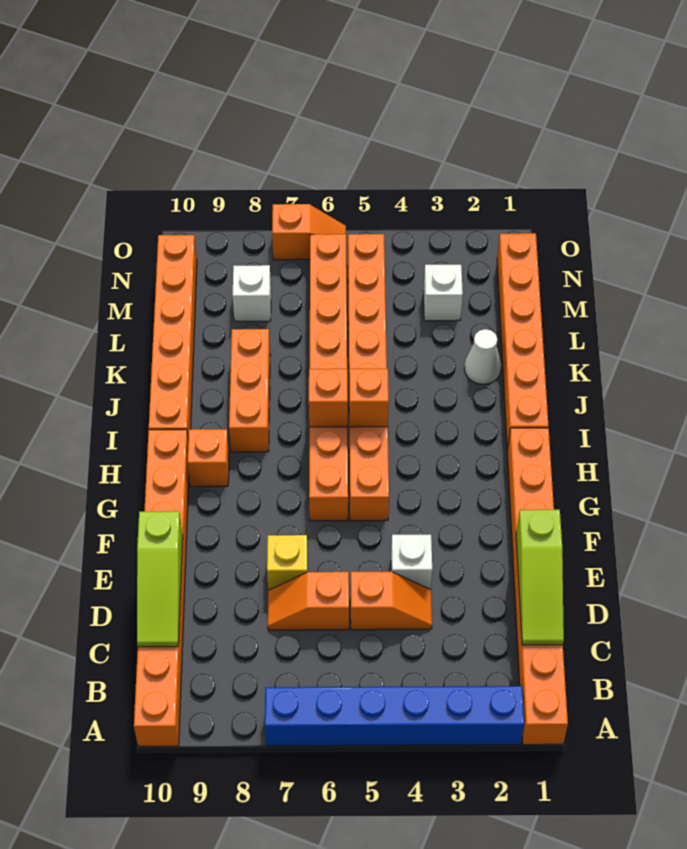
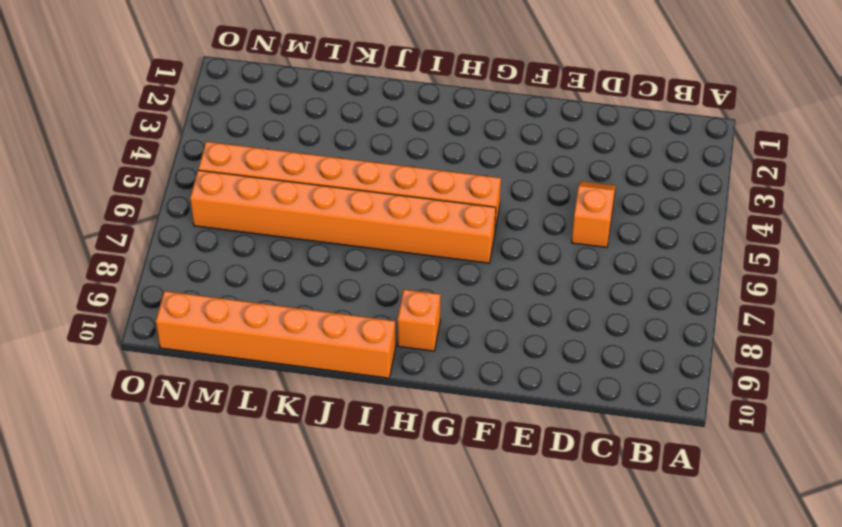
none -> orange brick A1:H1 level 1
none -> blue brick A2:A7 level 1
none -> orange brick A10:H10 level 1

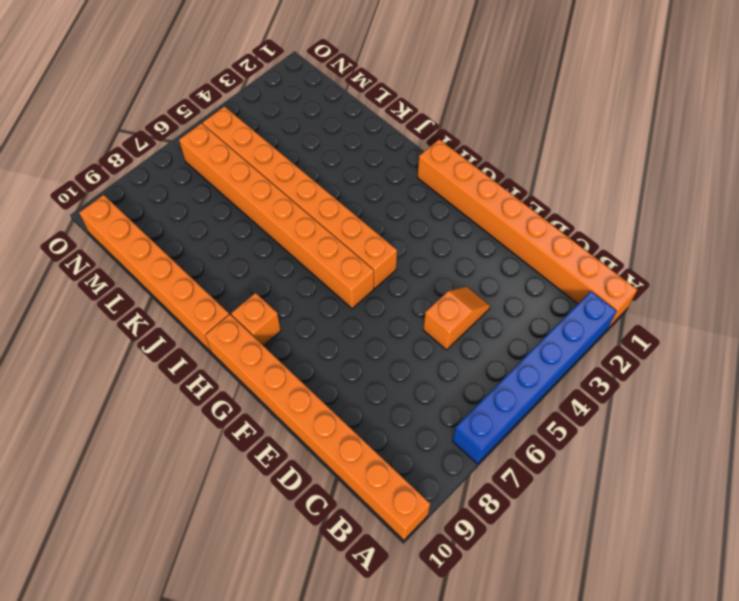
none -> orange slope D6:D7 level 1 top 6
none -> white brick E4 level 1
none -> yellow brick E7 level 1

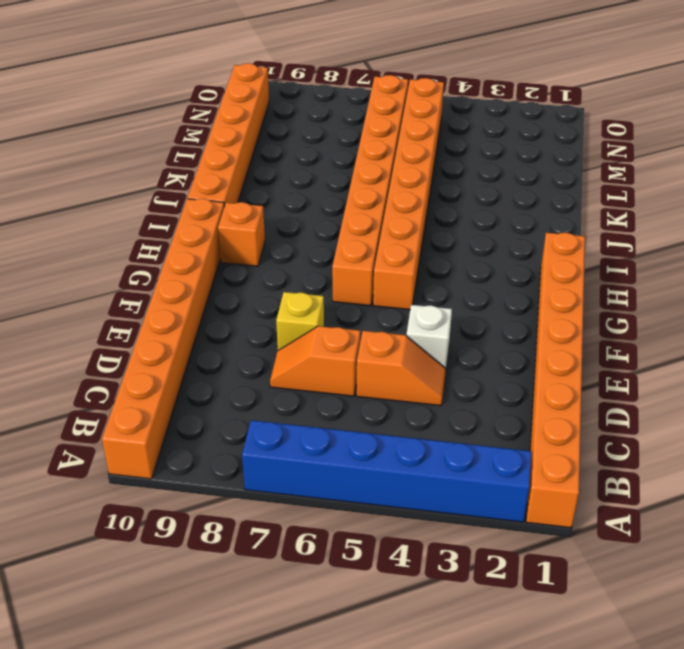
none -> orange brick I1:N1 level 1
none -> orange brick I8:K8 level 1
none -> white cone K2 level 1

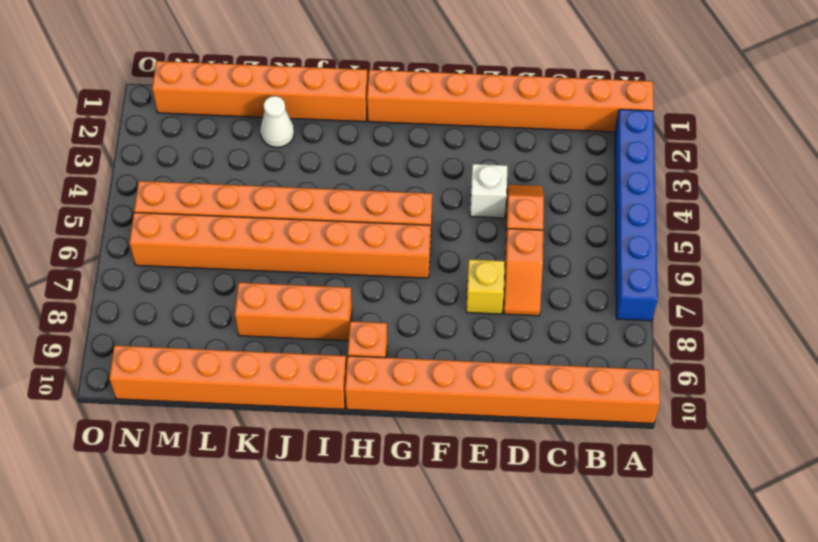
none -> white brick M3 level 1
none -> white brick M8 level 1
none -> orange slope O6:O7 level 1 top 7

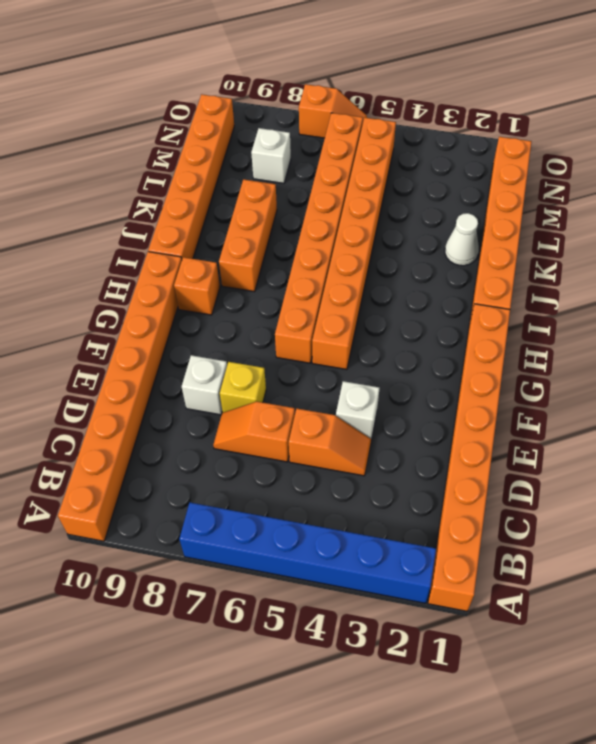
white brick E8 level 1 -> white brick M3 level 1
none -> lime slope C1:E1 level 2 top E
none -> lime slope C10:E10 level 2 top E
none -> orange brick I5 level 2

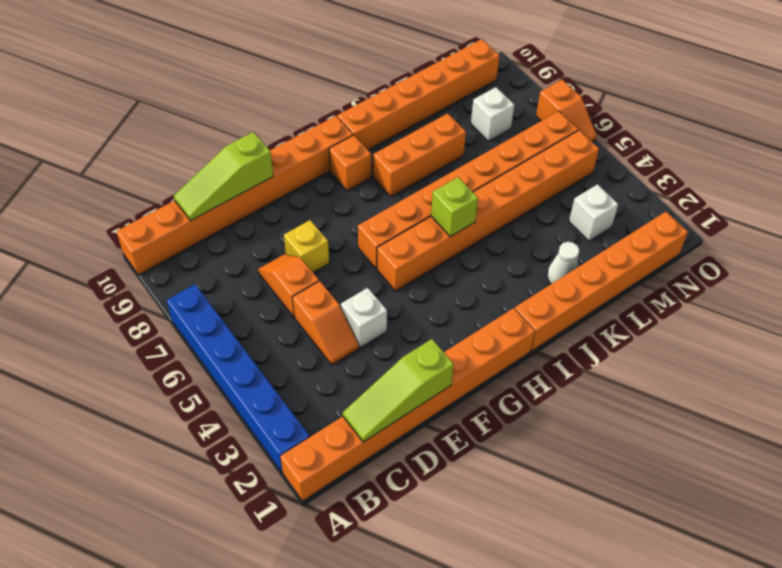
lime brick I5 level 2 -> orange brick I5 level 2
none -> orange brick I6 level 2

